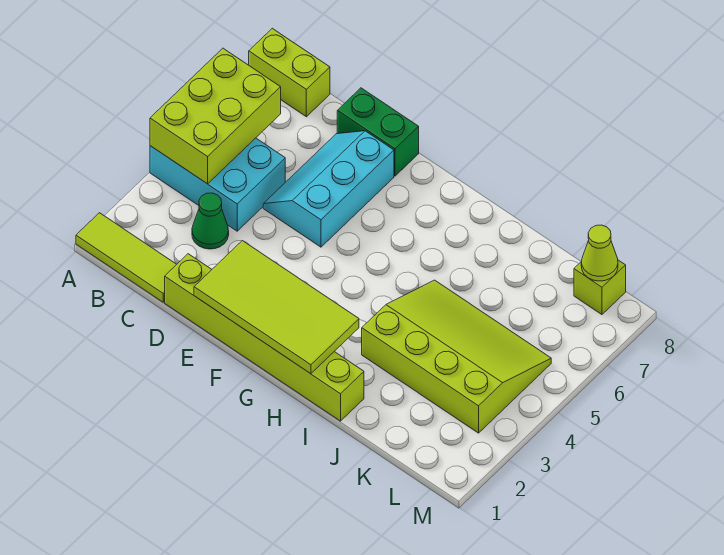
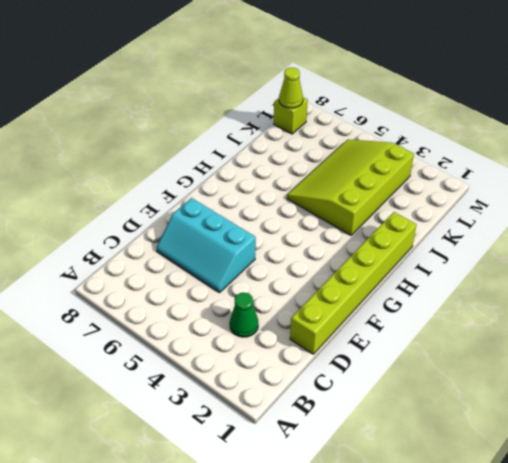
none -> lime tile A1:C1 level 1
none -> cyan brick A4:C5 level 1
none -> lime brick A8:B8 level 1

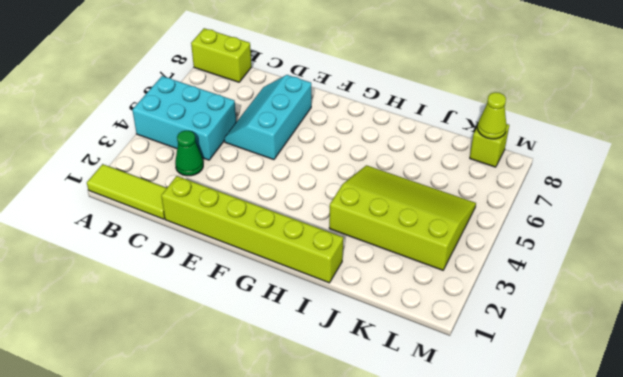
none -> green brick D8:E8 level 1
none -> lime brick A4:B6 level 2
none -> lime tile E1:H2 level 2

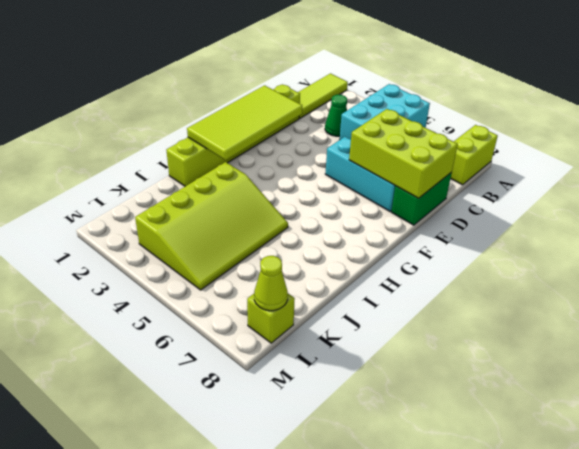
lime brick D6:E8 level 2 -> lime brick A4:B6 level 2

